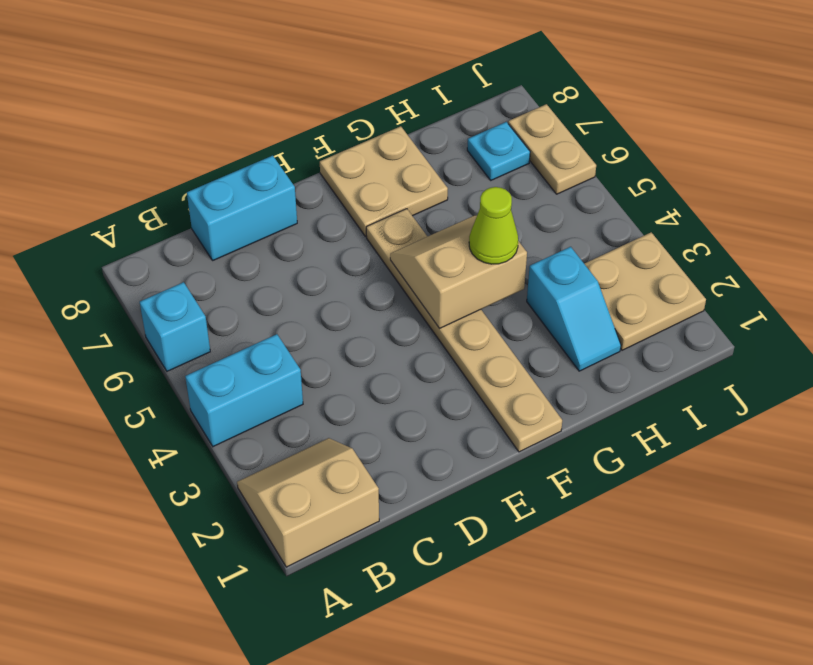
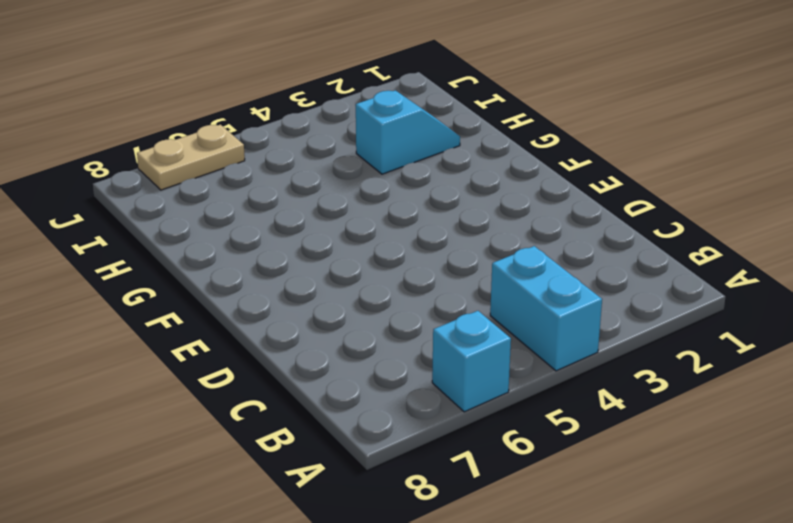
none -> tan slope A1:B2 level 1 top 1
none -> cyan brick C8:D8 level 1
none -> tan plate F1:F6 level 1

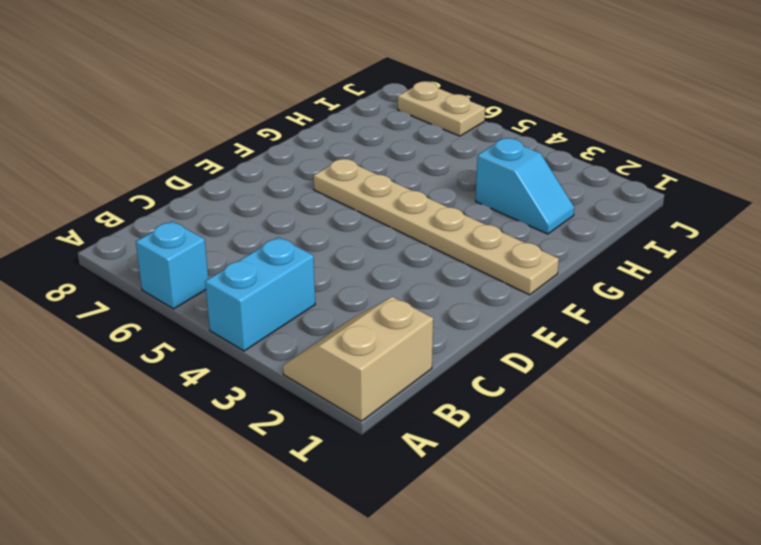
none -> cyan brick C8:D8 level 1
none -> tan plate F7:G8 level 1
none -> tan plate I2:J3 level 1

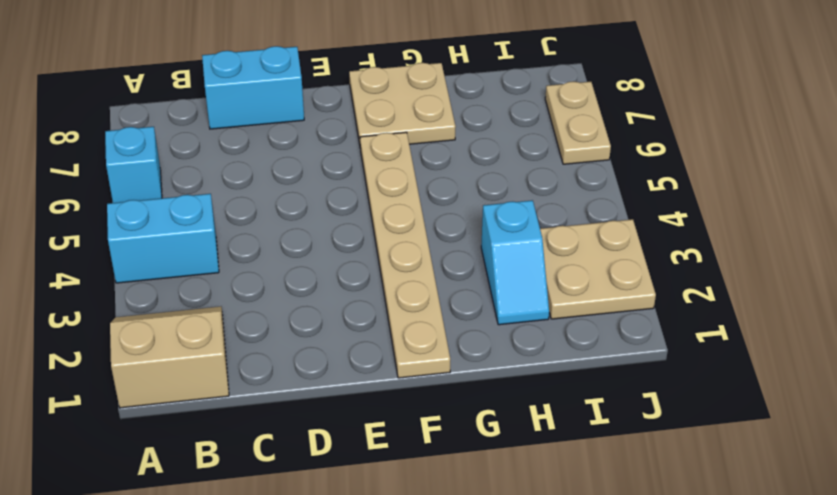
none -> cyan plate I7 level 1
none -> tan slope F4:G5 level 2 top 4
none -> lime cone G4 level 3

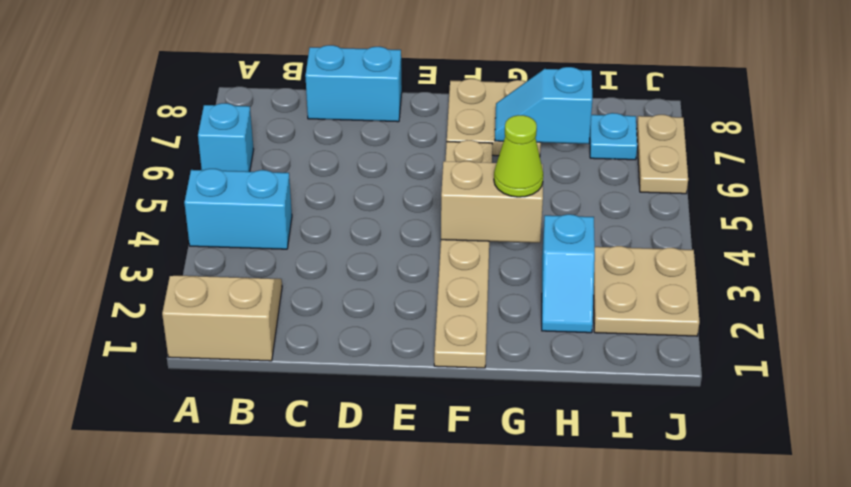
cyan slope G7:H7 level 2 top H -> none

